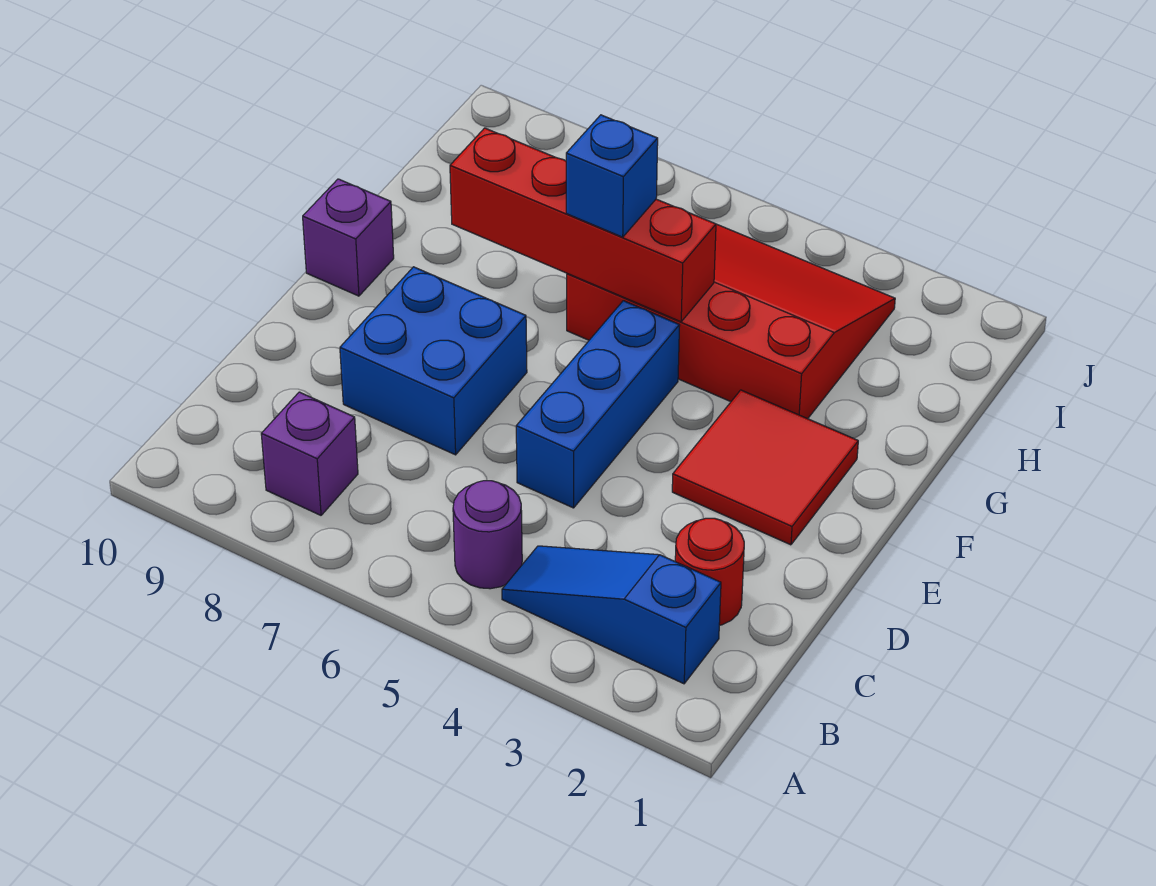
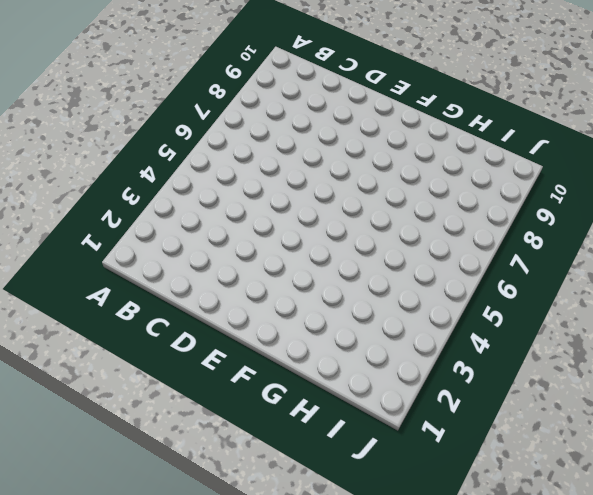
none -> blue slope B2:B4 level 1 top 2
none -> purple round brick B5 level 1

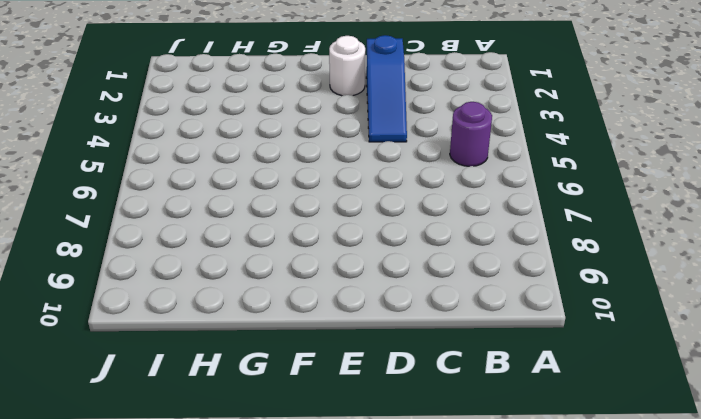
blue slope D2:D4 level 1 top 2 -> blue slope B2:B4 level 1 top 2
white round brick E2 level 1 -> red tile E2:F3 level 1
none -> purple brick B8 level 1
none -> red round brick C2 level 1

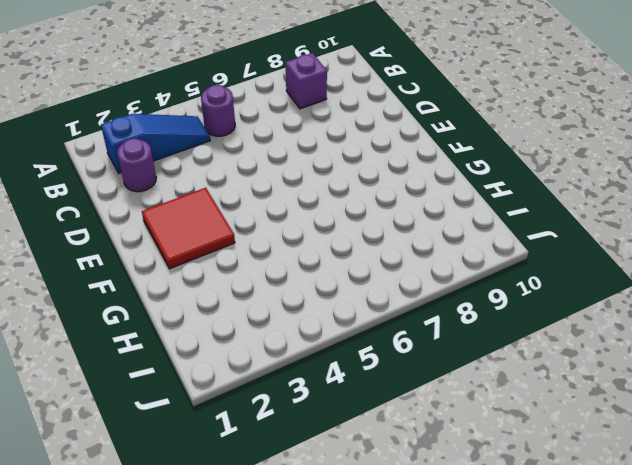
purple round brick C2 level 1 -> red round brick C2 level 1
none -> blue brick D5:F5 level 1
none -> blue brick D7:E8 level 1

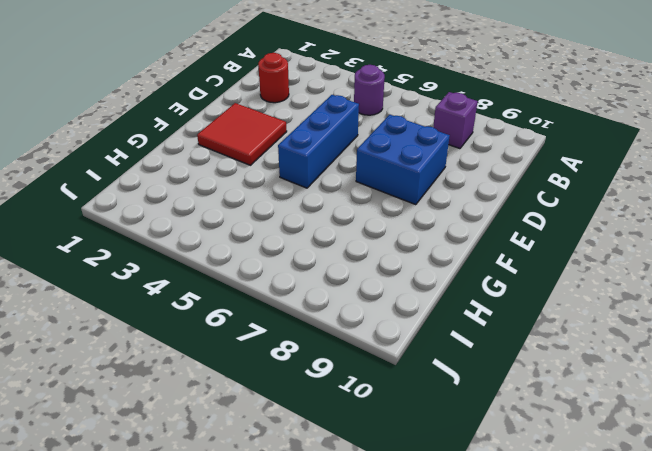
none -> blue slope B2:B4 level 1 top 2
none -> purple brick F10 level 1

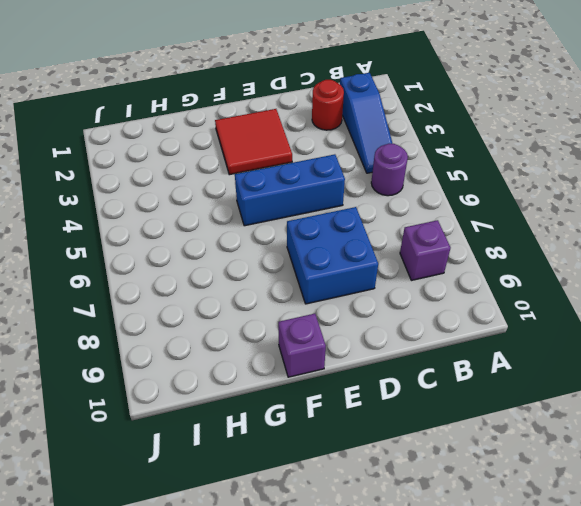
none -> red slope G3:I6 level 1 top G
none -> red brick G5:G8 level 2

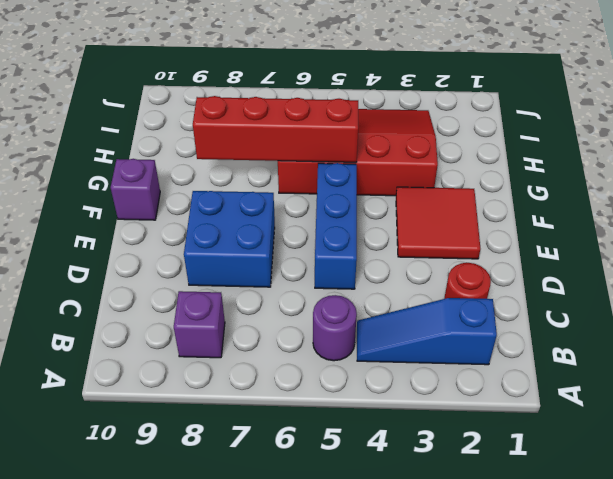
none -> blue brick G6 level 3

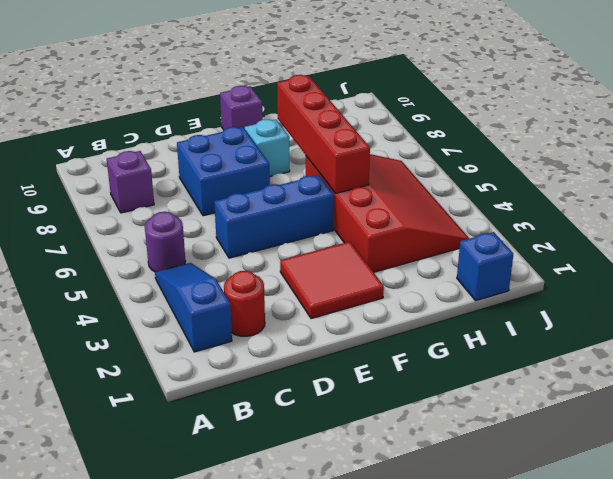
cyan brick F8 level 1 -> none
blue brick I1 level 1 -> blue brick G6 level 3

